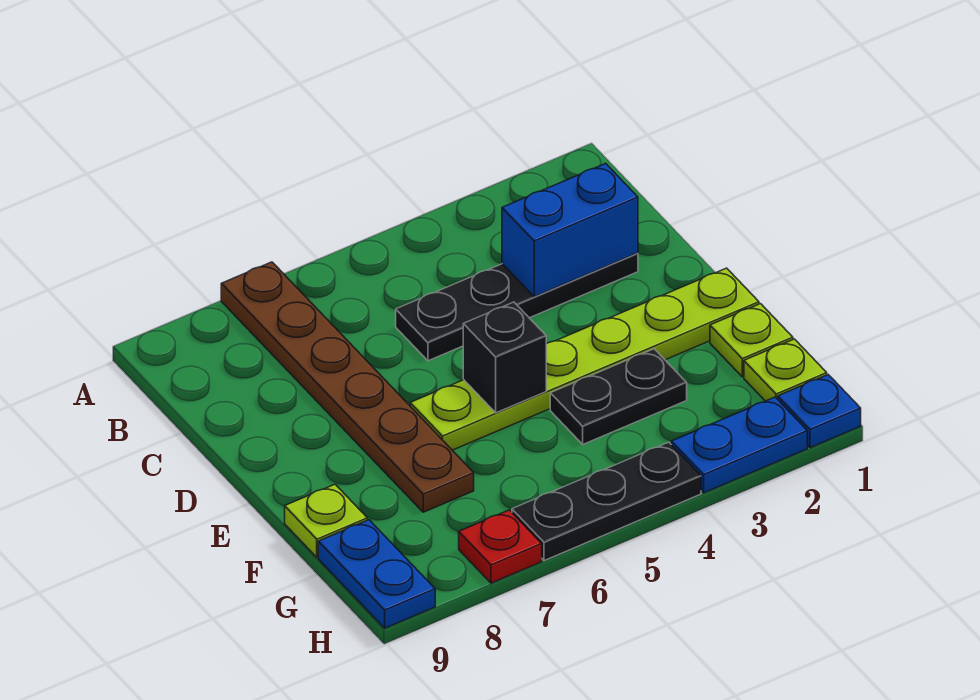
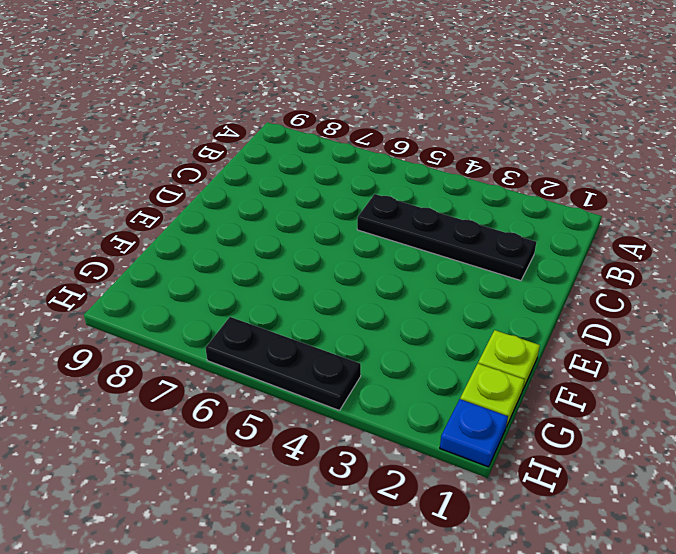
none -> brown plate A7:F7 level 1
none -> lime plate E1:E6 level 1
none -> black plate F3:F4 level 1

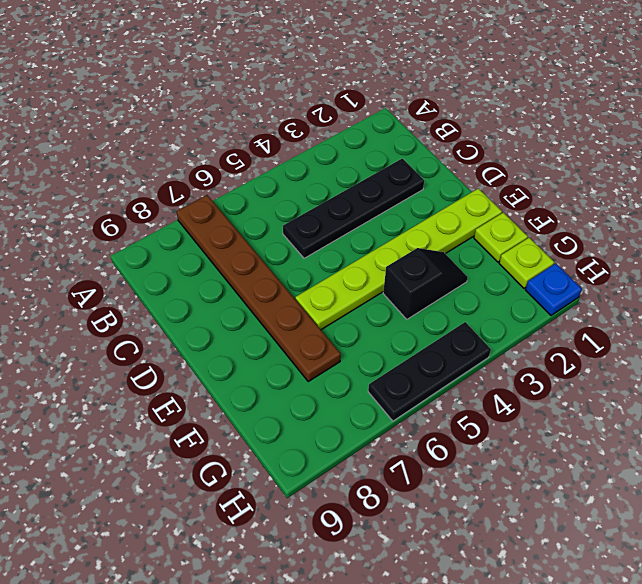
black slope F3:F4 level 1 top 4 -> black plate F3:F4 level 1
none -> lime plate F9 level 1
none -> blue plate G9:H9 level 1
none -> blue plate H2:H3 level 1

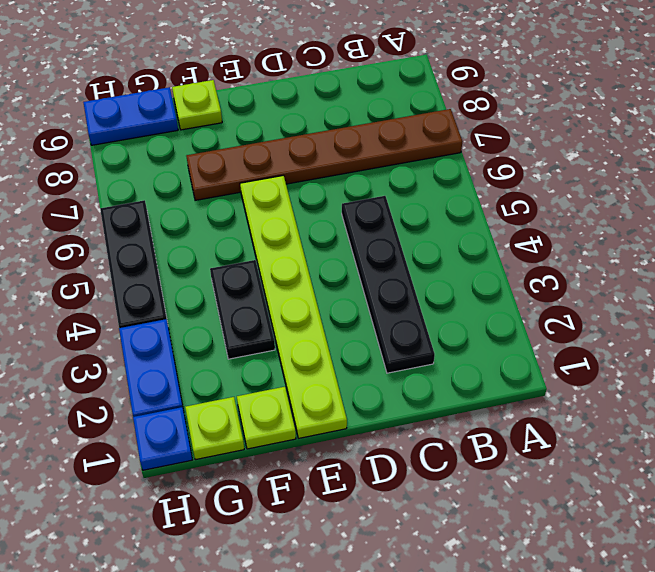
none -> red plate H7 level 1
none -> blue brick C2:C3 level 2
none -> black brick E5 level 2

